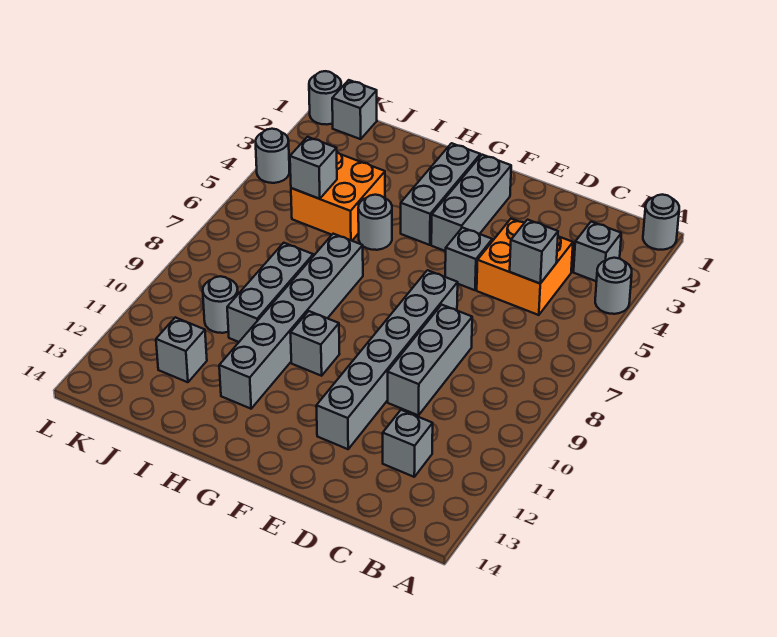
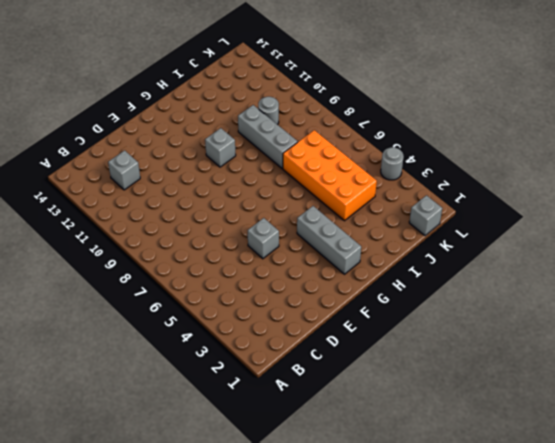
orange brick I4:J7 level 1 -> orange brick I4:J5 level 1
none -> grey round brick A1 level 1
none -> grey round brick A4 level 1
none -> grey brick B3 level 1

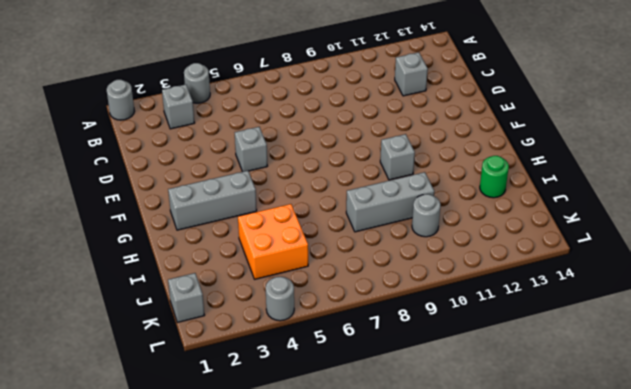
green round brick I13 level 1 -> none
none -> orange brick C4:D5 level 1
none -> grey brick D8:D10 level 1
none -> grey brick E7:E12 level 1

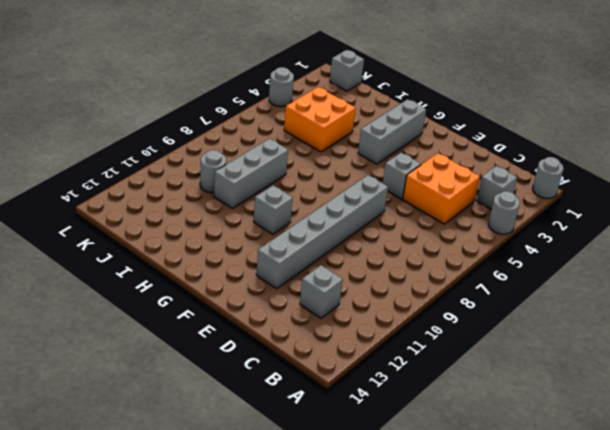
none -> grey brick D8:D10 level 1
none -> grey brick F2:F4 level 1
none -> grey round brick H5 level 1

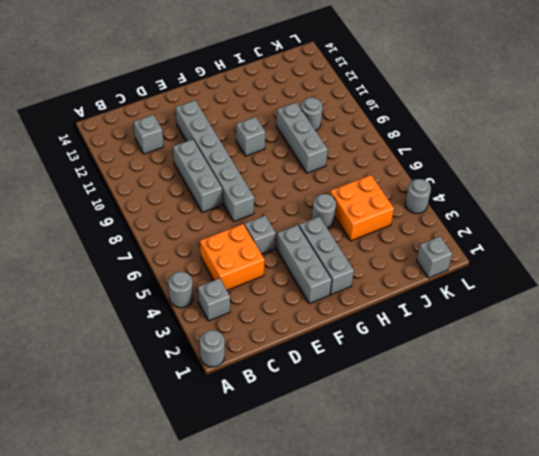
none -> grey brick H7:H12 level 1
none -> grey brick J12 level 1
none -> grey round brick L1 level 1

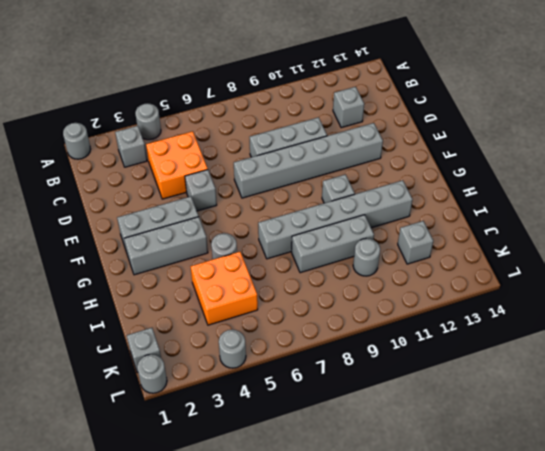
none -> grey brick C5 level 2
none -> grey brick J5 level 2

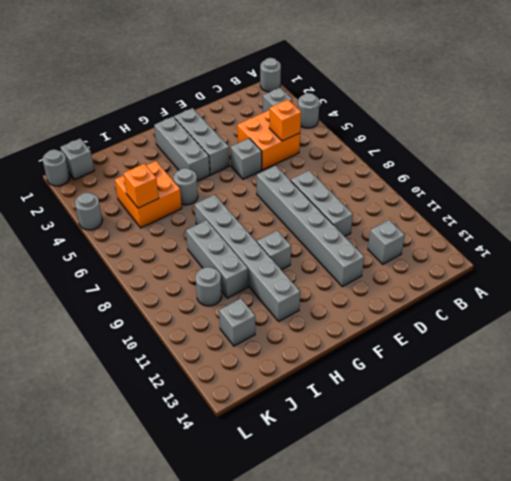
orange brick C5 level 2 -> grey brick C5 level 2
orange brick J5 level 2 -> grey brick J5 level 2

